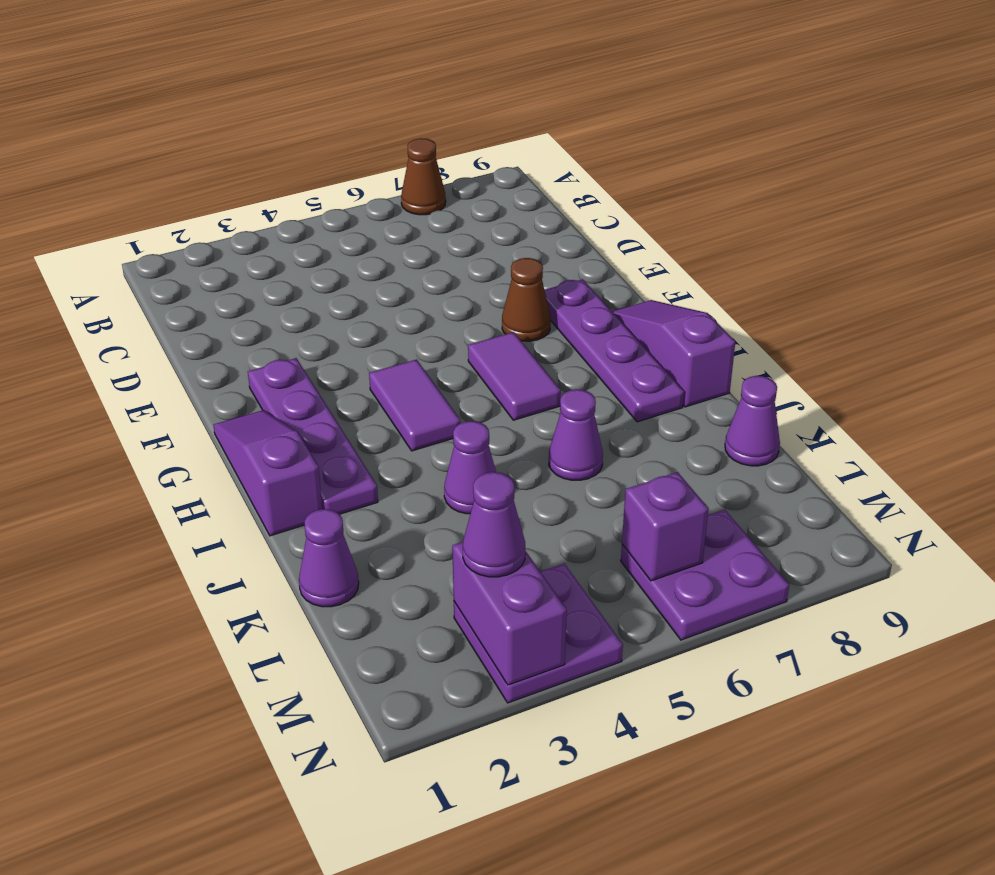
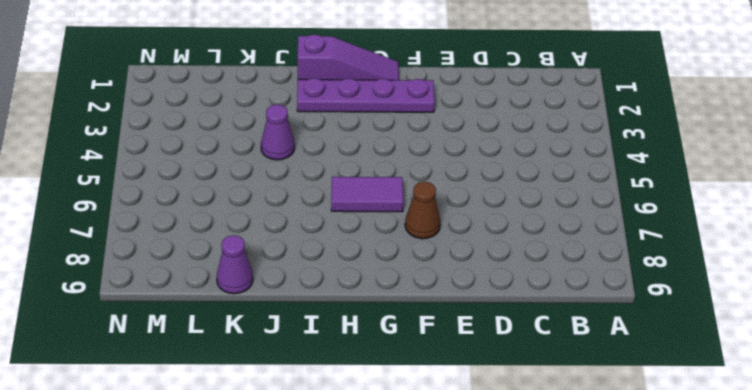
none -> brown cone A7 level 1
none -> purple plate F8:I8 level 1
none -> purple tile G4:H4 level 1

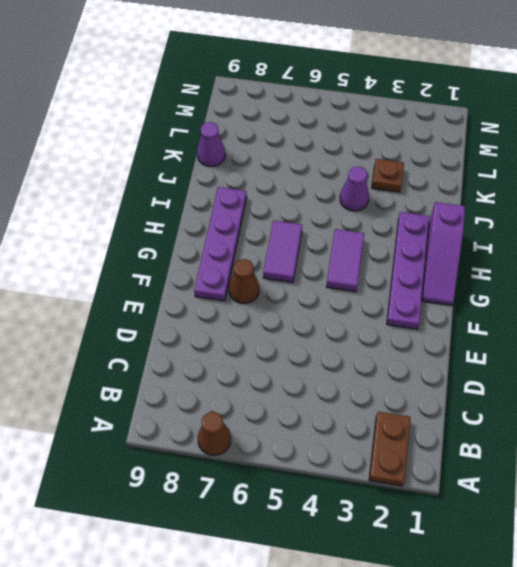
brown plate A2:B2 level 1 -> none
brown plate K3 level 1 -> none
none -> purple slope G9:I9 level 1 top I
none -> purple cone J6 level 1
none -> purple cone K1 level 1

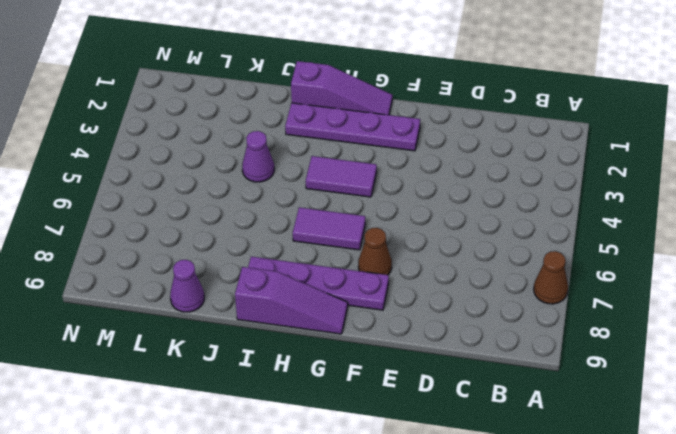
none -> purple cone J6 level 1
none -> purple cone K1 level 1
none -> purple plate M3:N4 level 1

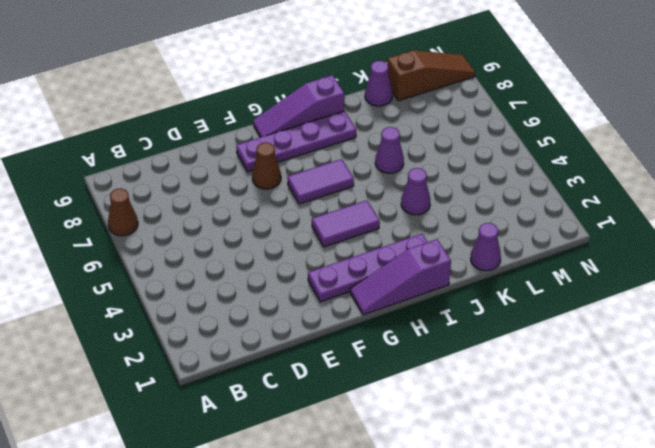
brown slope L9:N9 level 1 top L -> none
none -> purple plate M3:N4 level 1
none -> purple plate M6:N7 level 1
none -> purple brick M3:N3 level 2

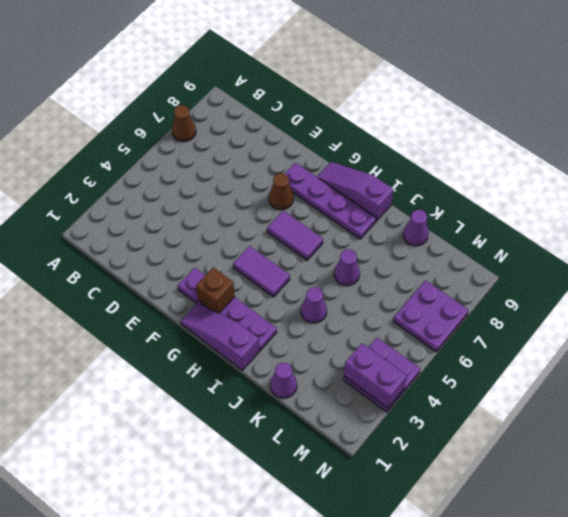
brown brick G2 level 2 -> none
none -> purple brick M6 level 2
none -> purple cone M3 level 3

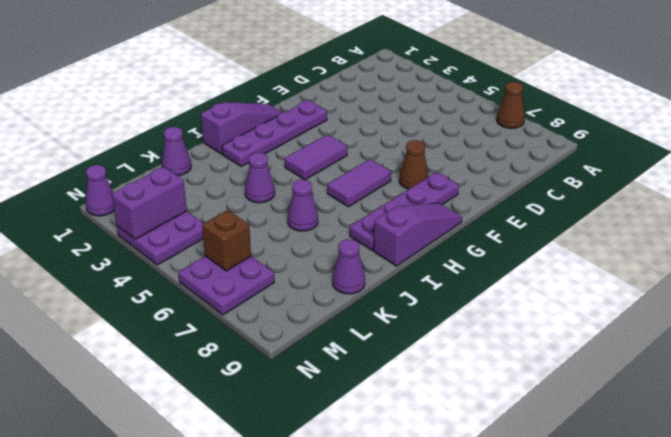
brown brick M6 level 2 -> purple brick M6 level 2
purple cone N1 level 1 -> purple cone M3 level 3

